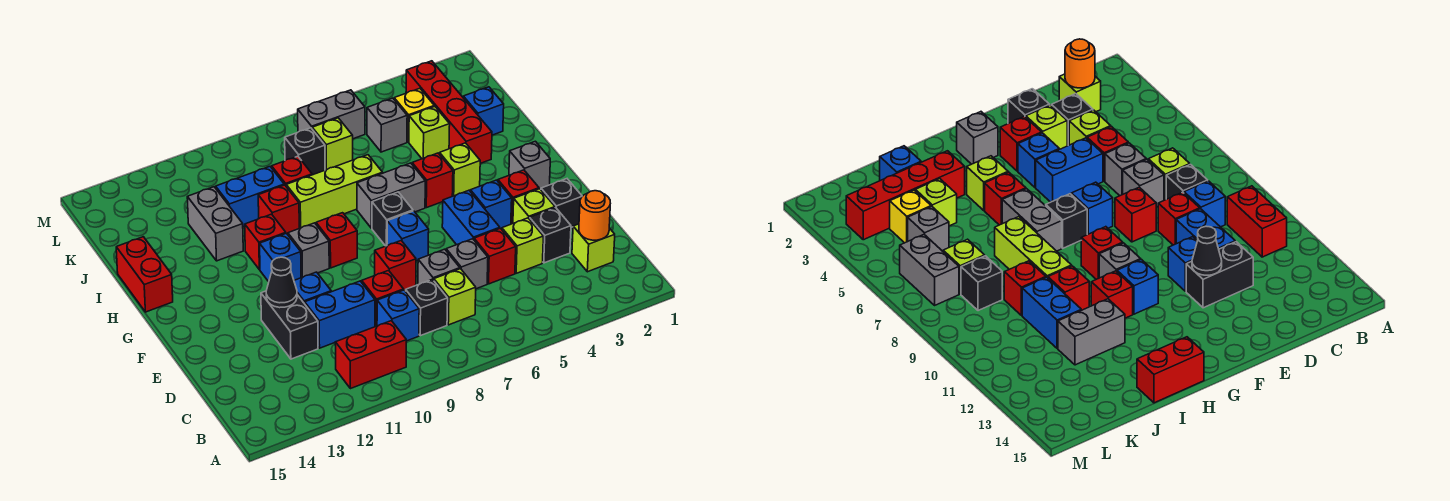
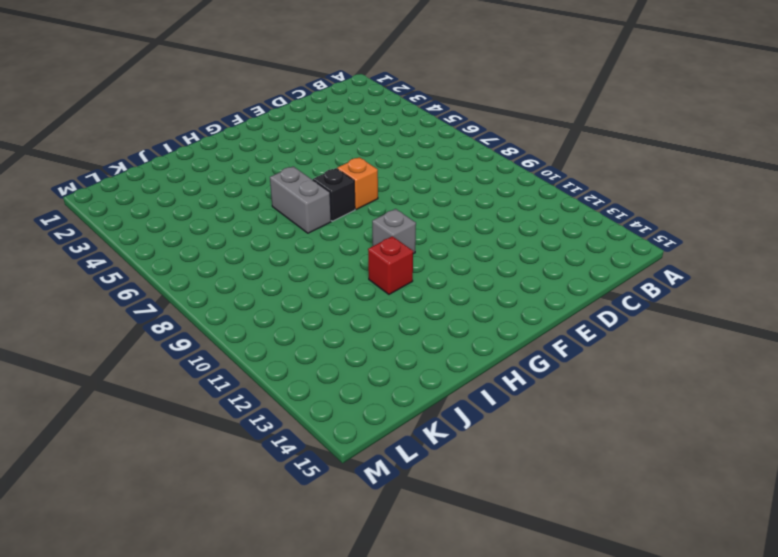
orange brick F7 level 1 -> blue brick F7 level 1
none -> red brick B10:B11 level 1
none -> lime brick C2 level 1
none -> lime brick C7 level 1
none -> black brick C8 level 1

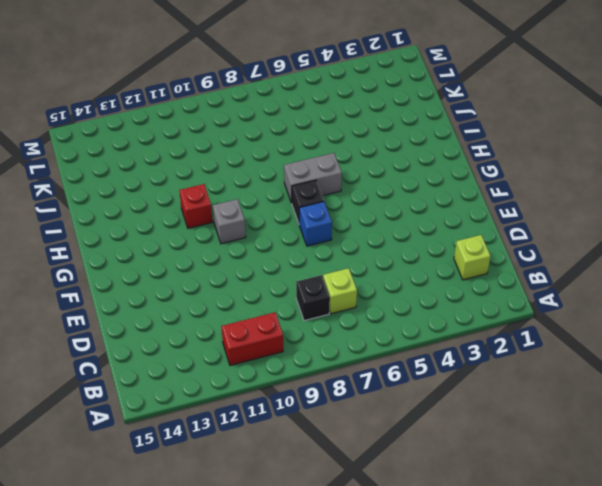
none -> blue brick C9 level 1
none -> black brick D3 level 1
none -> lime brick D4 level 1
none -> red brick D5 level 1

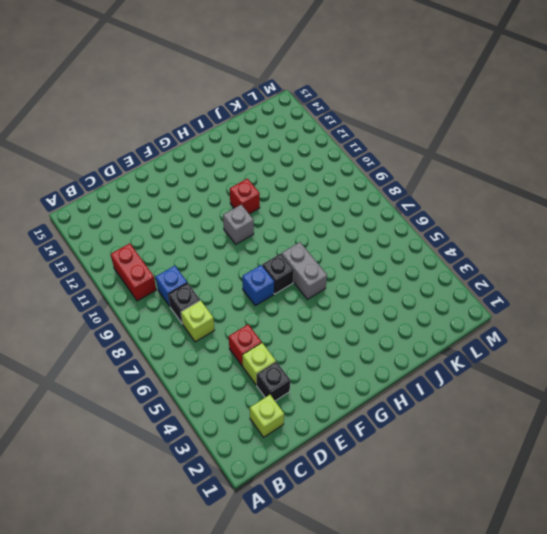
none -> grey brick D6 level 1
none -> grey brick D7 level 1
none -> red brick D9 level 1
none -> blue brick D10:D11 level 1

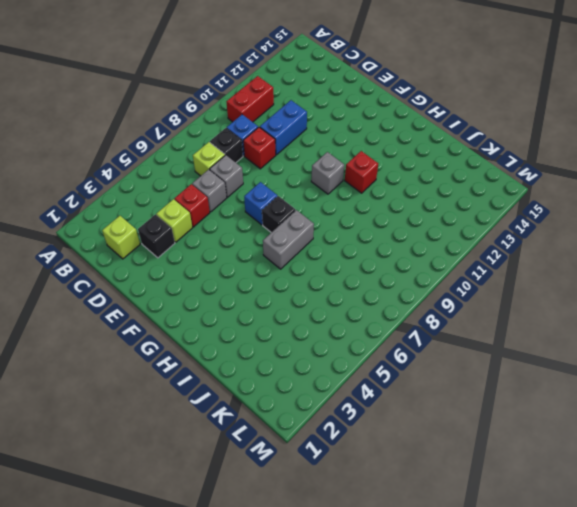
none -> black brick D12:E12 level 1
none -> black brick E2 level 1
none -> lime brick E3 level 1
none -> blue brick E5:F5 level 1

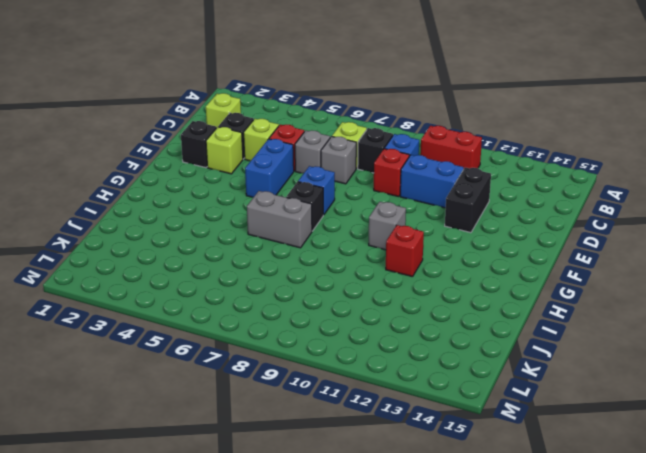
none -> red brick E8 level 1
none -> blue brick E11 level 1
none -> red brick F3 level 1
none -> blue brick F4 level 1

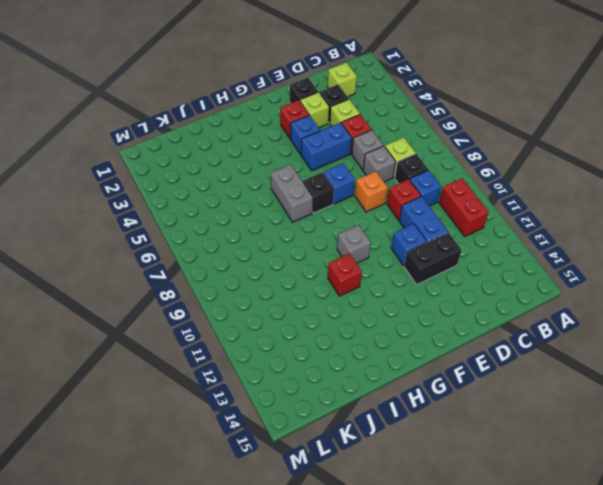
orange brick E8 level 1 -> red brick E8 level 1
none -> grey brick G2 level 1
none -> red brick G9 level 1
none -> blue brick G11 level 1
none -> lime brick H4 level 1

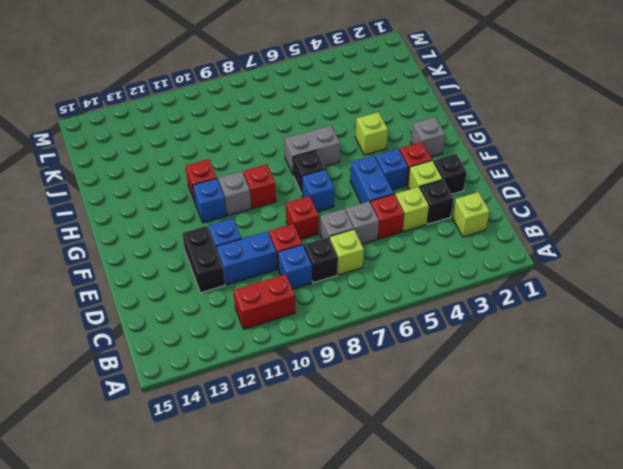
none -> red brick H5 level 1
none -> red brick H15:I15 level 1
none -> red brick I3:L3 level 1
none -> lime brick I7:I9 level 1

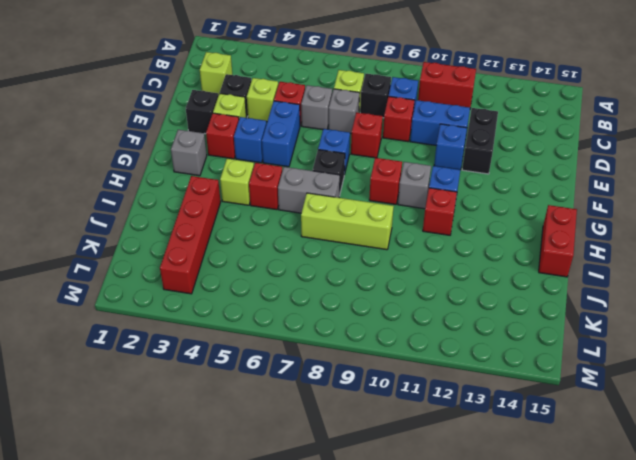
none -> red brick I10 level 1
none -> grey brick I12:J12 level 1
none -> blue brick J2 level 1
none -> lime brick J4 level 1

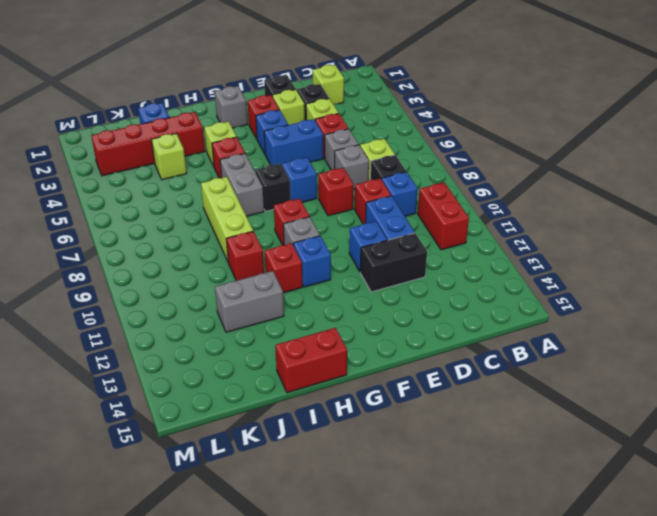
none -> red brick J9 level 1
none -> blue brick J10:J11 level 1
none -> yellow brick K4 level 1
none -> grey brick K5 level 1

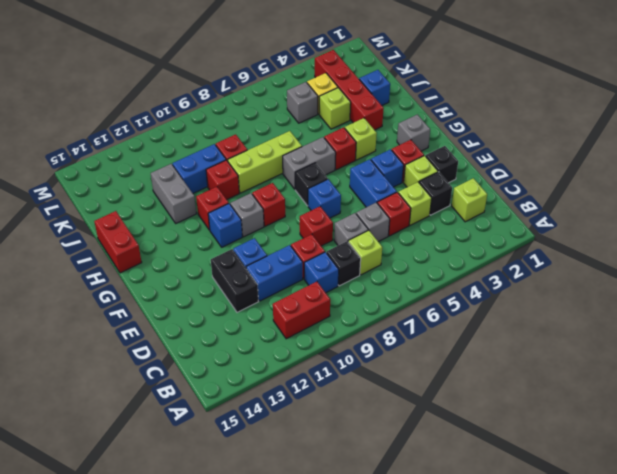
none -> lime brick K7 level 1
none -> black brick K8 level 1
none -> grey brick L6:L7 level 1
none -> orange round brick C2 level 2

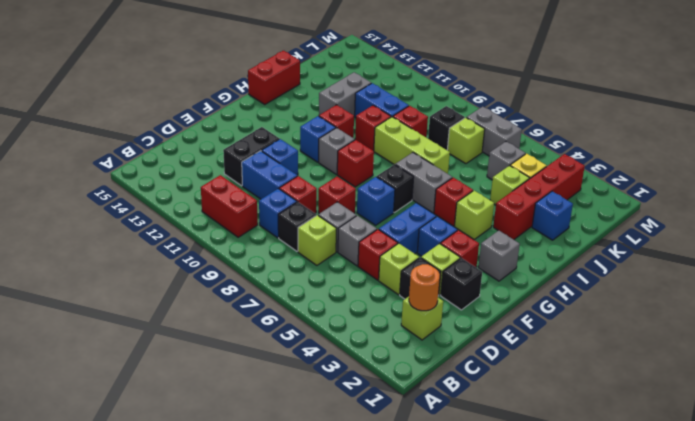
none -> black cone E12 level 2

